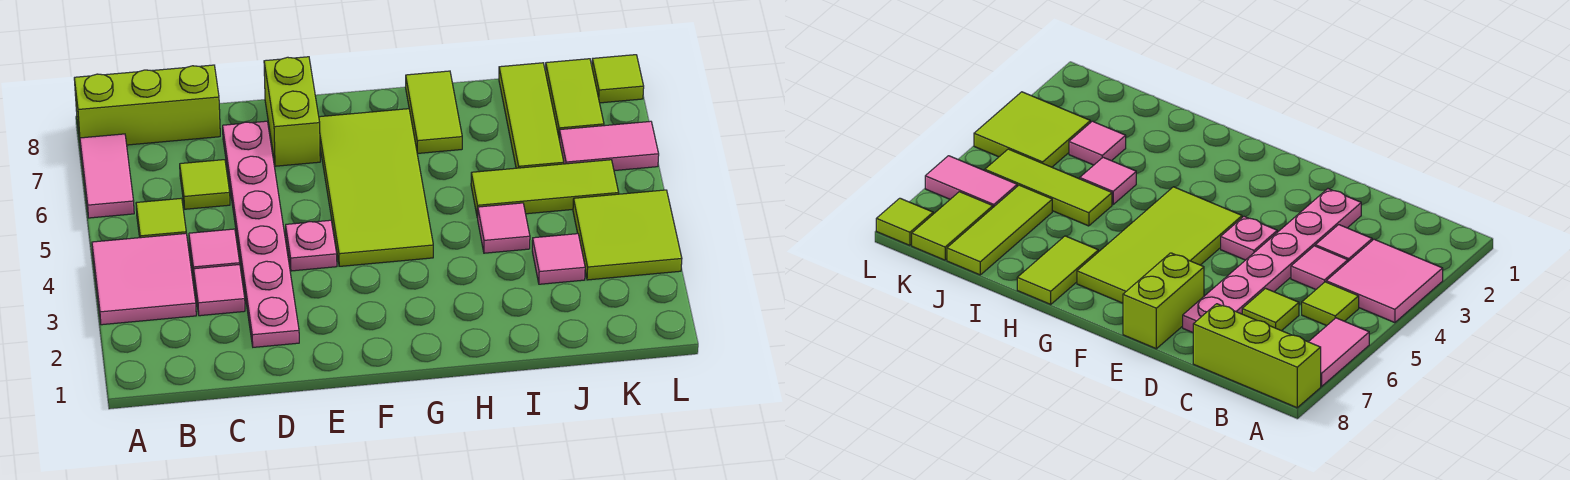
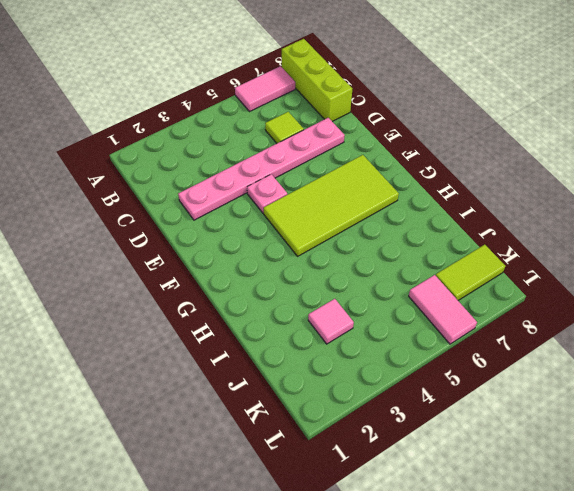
none -> pink tile A3:B4 level 1
none -> lime tile B5 level 1
none -> pink tile C3 level 1

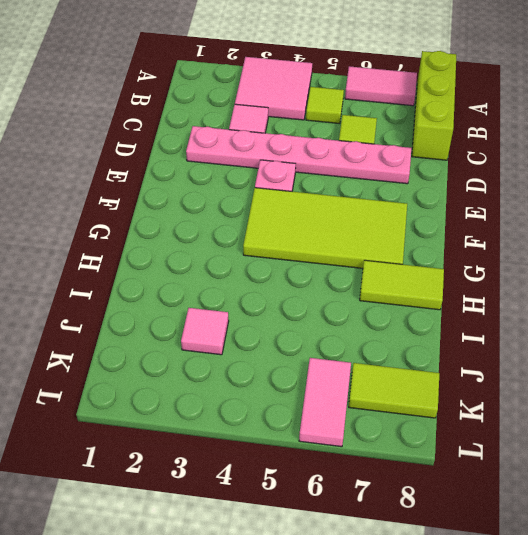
none -> pink tile C4 level 1
none -> lime brick E7:E8 level 1
none -> pink tile I4 level 1

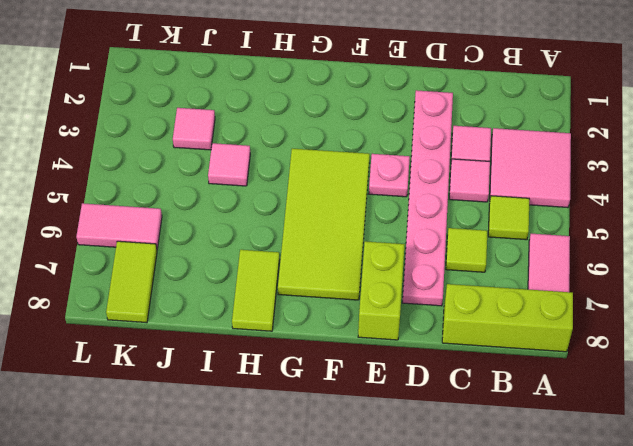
none -> lime tile I5:K5 level 1
none -> lime tile J6:J8 level 1
none -> lime tile K3:L4 level 1

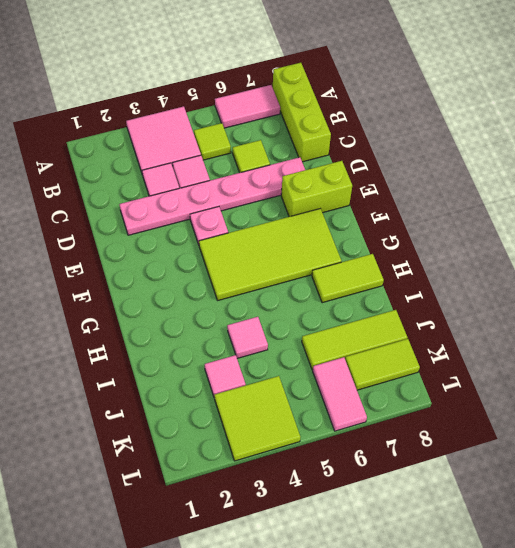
none -> lime tile I5:K5 level 1
none -> lime tile L8 level 1

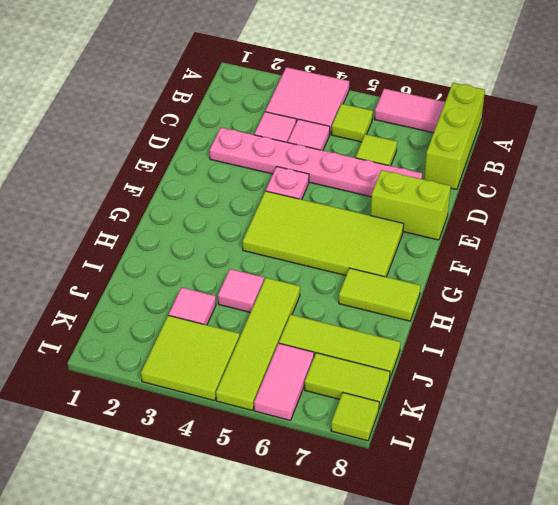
lime tile I5:L5 level 1 -> lime tile I5:K5 level 1

